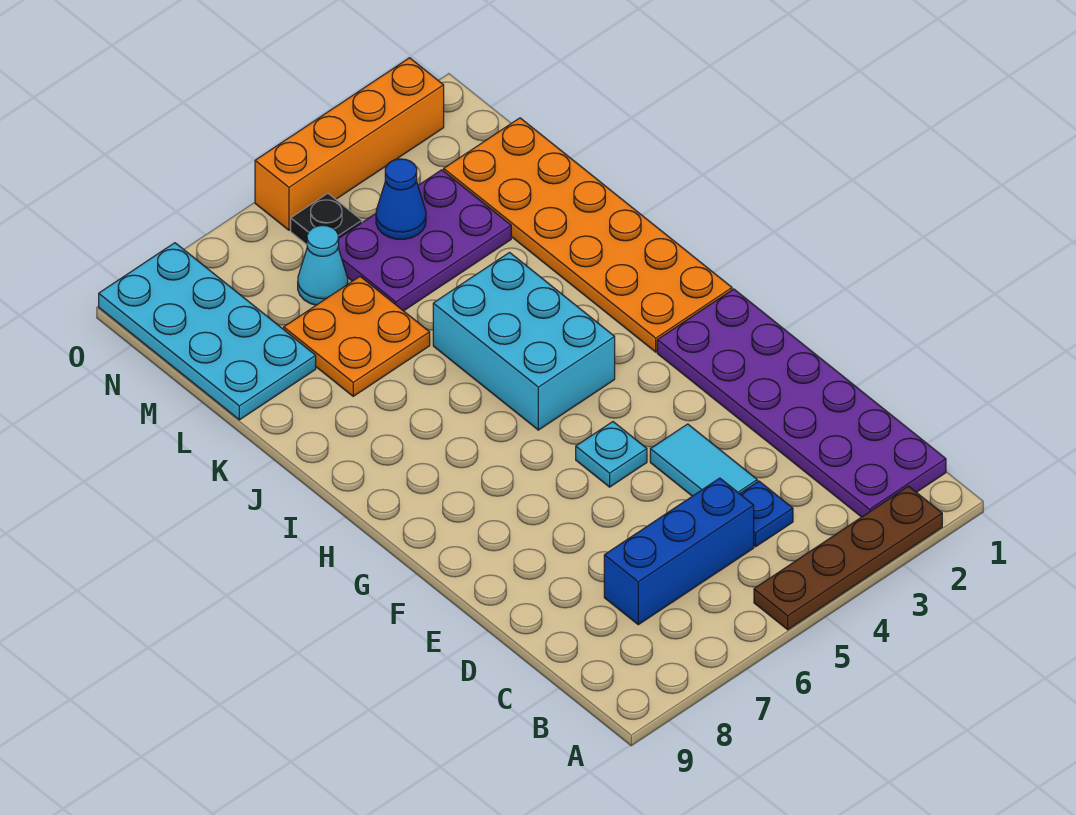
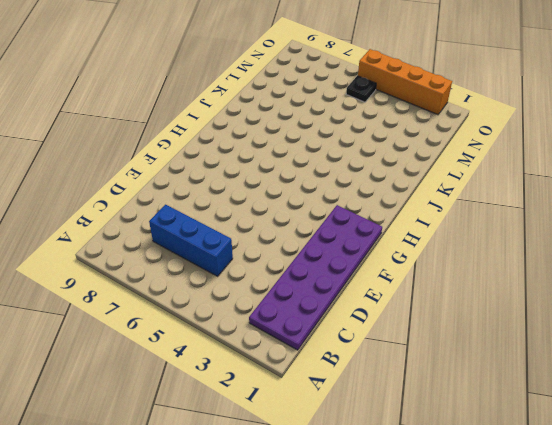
none -> brown plate A2:A5 level 1
none -> blue plate C4 level 1
none -> cyan tile D4:E4 level 1

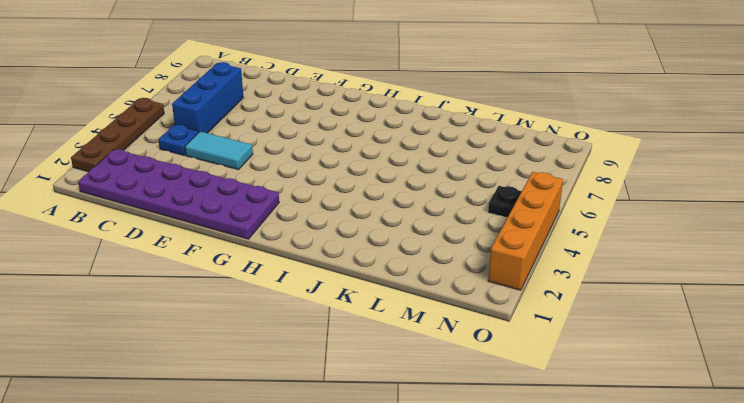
none -> cyan plate F5 level 1
none -> orange plate H1:M2 level 1
none -> cyan brick H4:J5 level 1

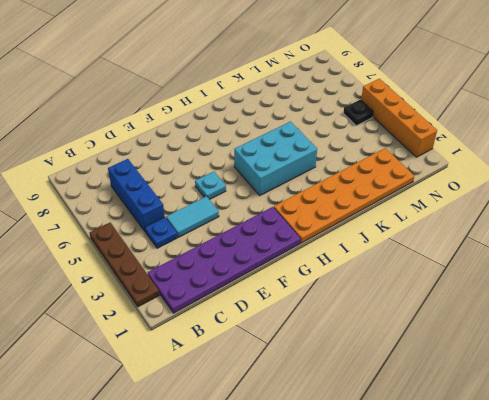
none -> orange plate K6:L7 level 1
none -> purple plate L3:M5 level 1
none -> cyan plate L8:O9 level 1

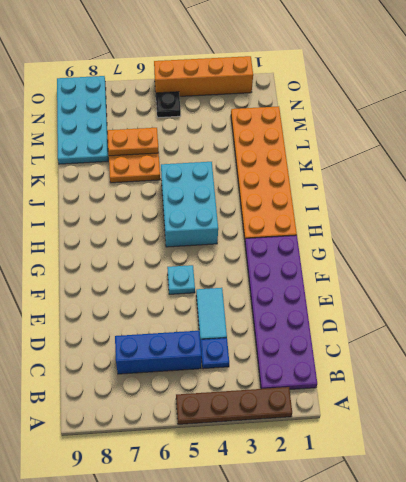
orange plate L6:L7 level 2 -> none
none -> purple plate L3:M5 level 1
none -> cyan cone M6 level 1
none -> blue cone M4 level 2

